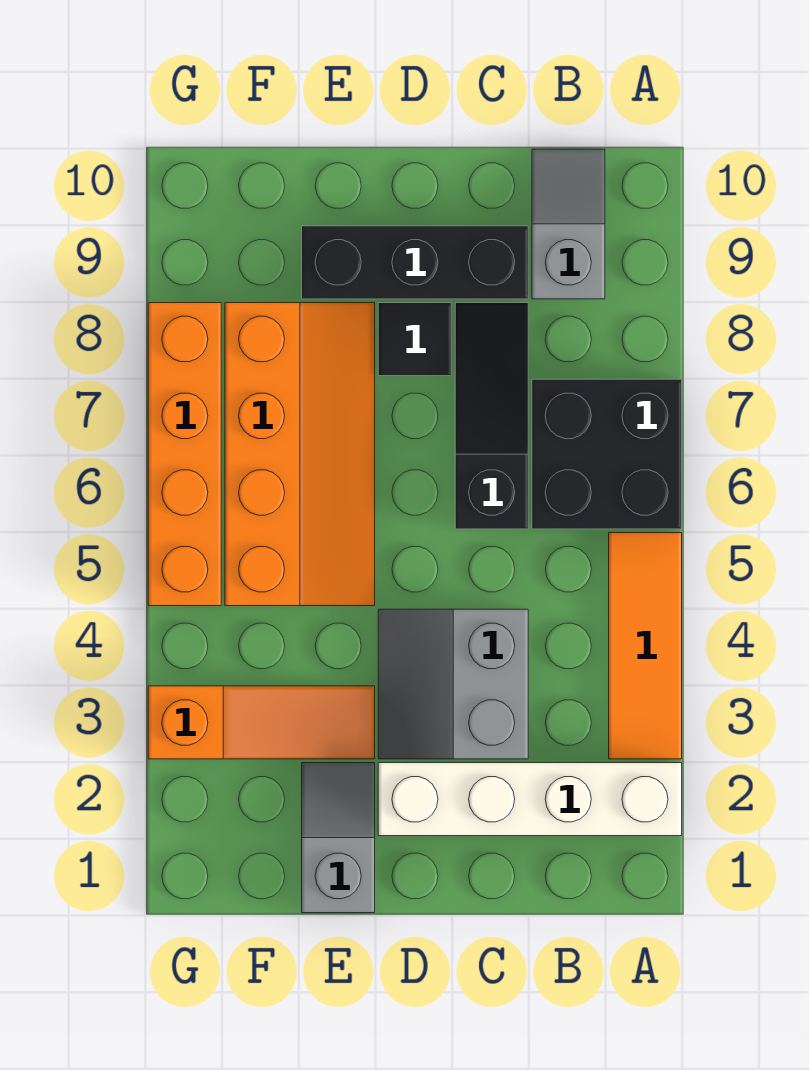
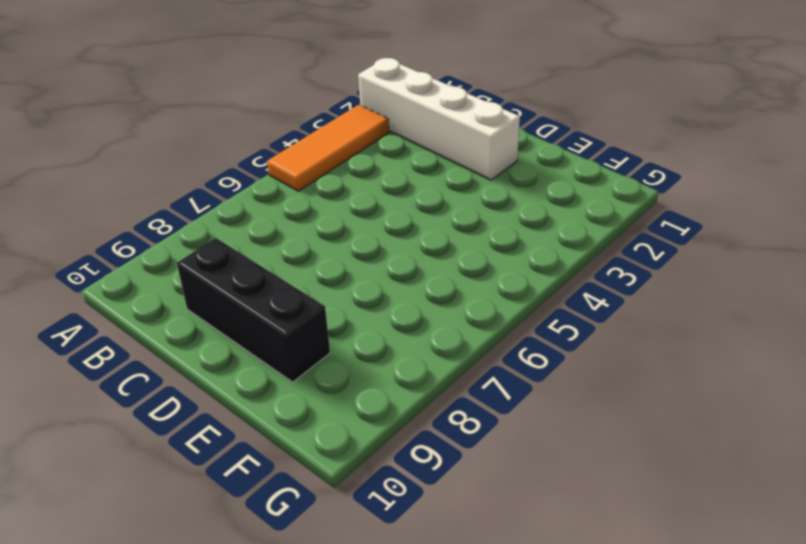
none -> black brick A6:B7 level 1
none -> grey slope B9:B10 level 1 top 9
none -> grey slope C3:D4 level 1 top C

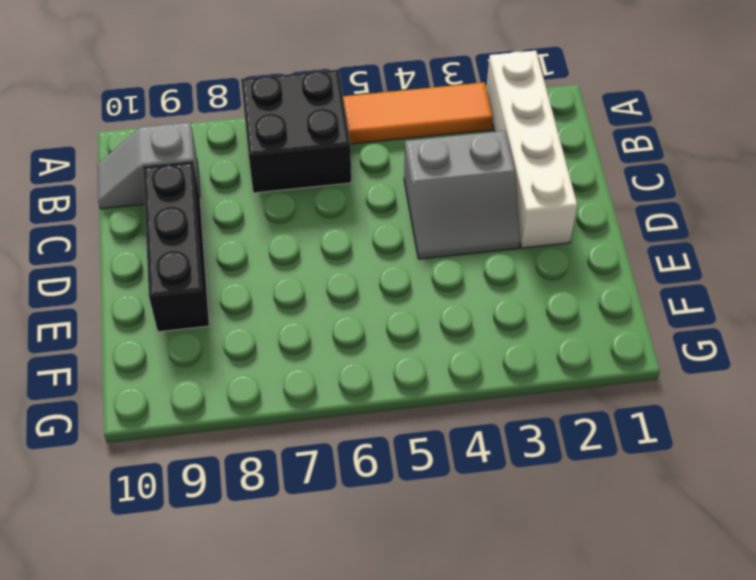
none -> black slope C6:C8 level 1 top 6
none -> black tile D8 level 1
none -> grey slope E1:E2 level 1 top 1

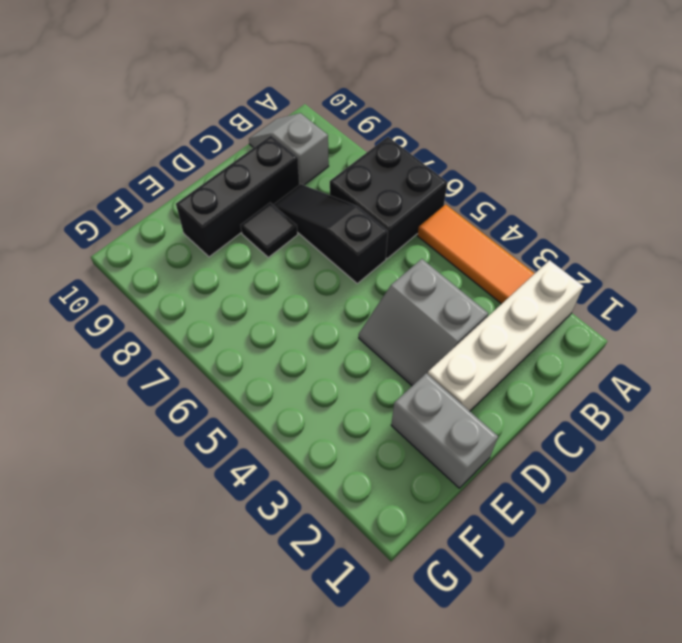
grey brick E1:E2 level 1 -> grey slope E1:E2 level 1 top 1
none -> orange slope E3:G3 level 1 top G
none -> orange slope E5:F8 level 1 top F
none -> orange brick G5:G8 level 1

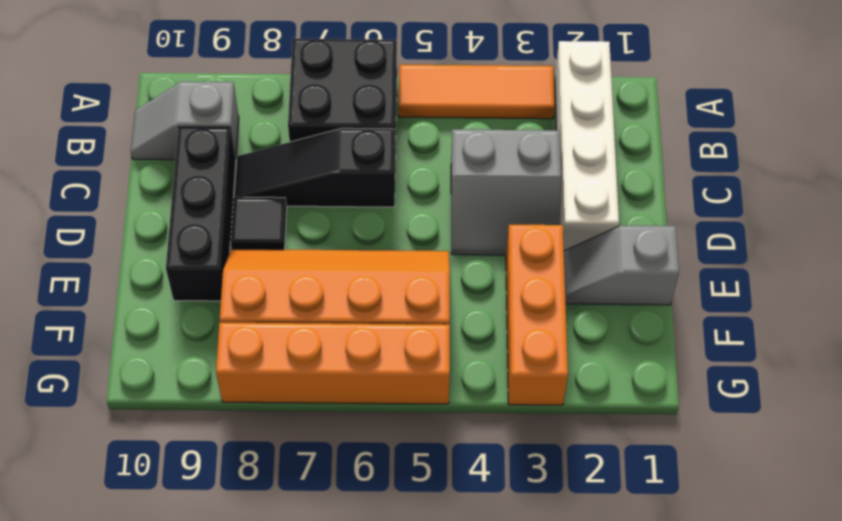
orange brick E3:G3 level 1 -> orange slope E3:G3 level 1 top G

